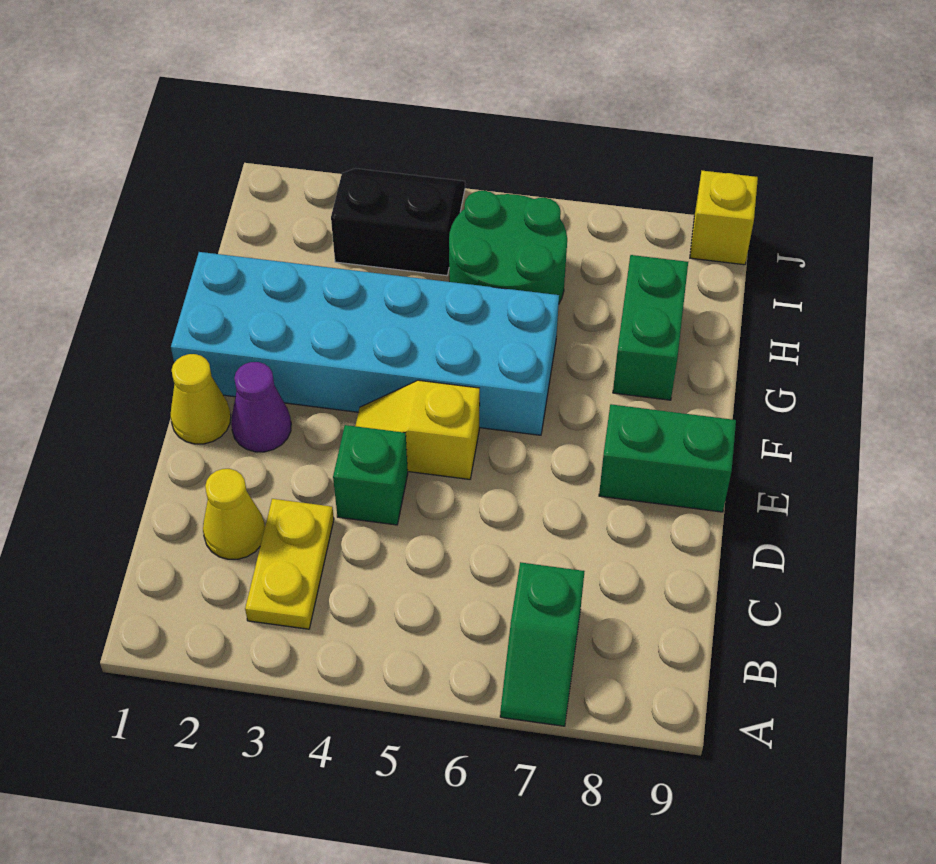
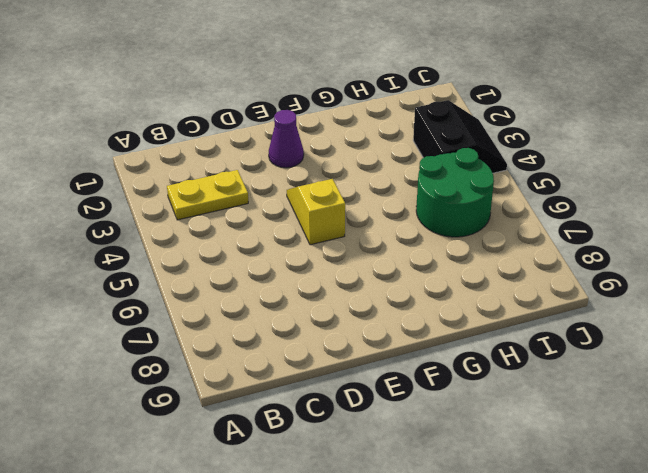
none -> green slope A7:B7 level 1 top B
none -> yellow cone C2 level 1
none -> green brick D4 level 1

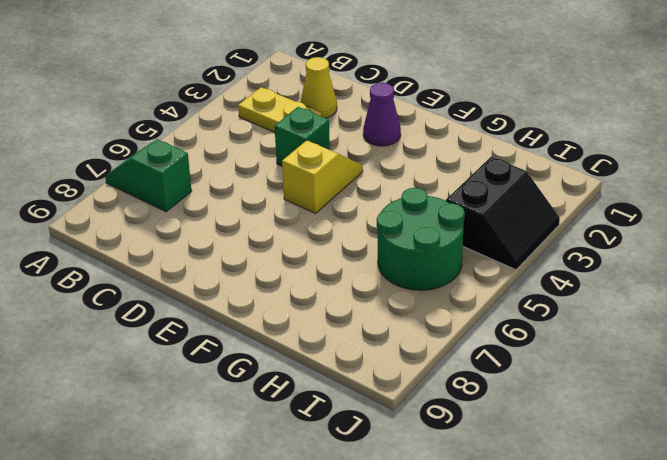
none -> yellow cone E1 level 1
none -> green brick E8:E9 level 1
none -> cyan brick F1:G6 level 1

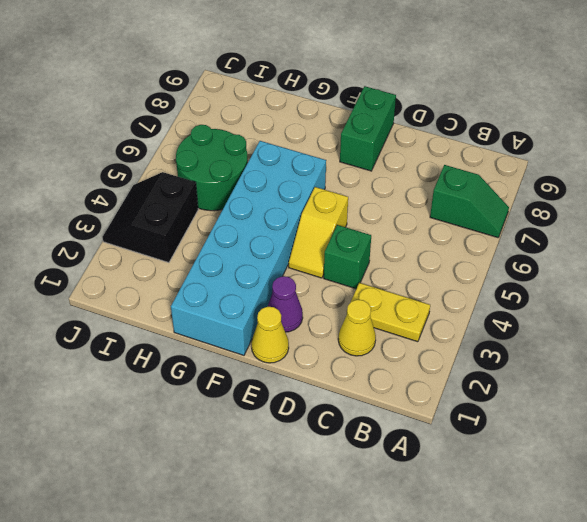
none -> green brick G8:H8 level 1
none -> yellow brick J9 level 1

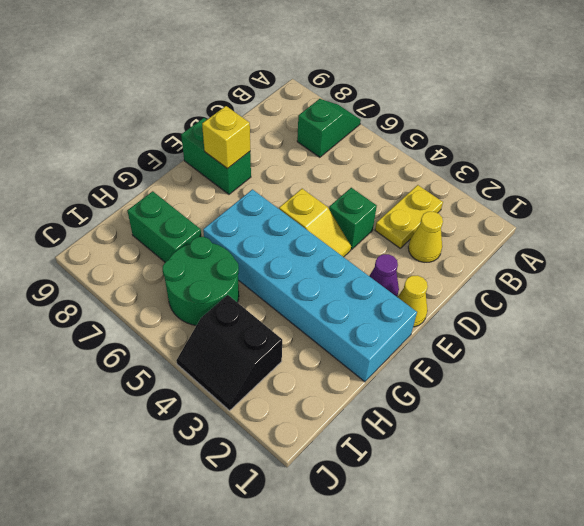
yellow brick E8 level 2 -> yellow brick J9 level 1
green brick H7:H8 level 1 -> green brick G8:H8 level 1

